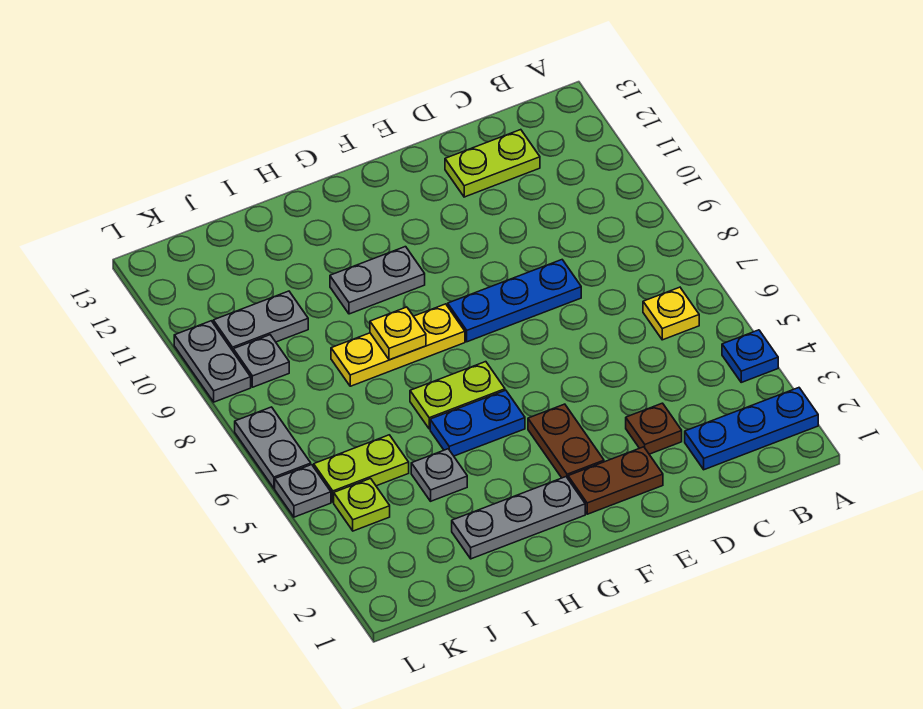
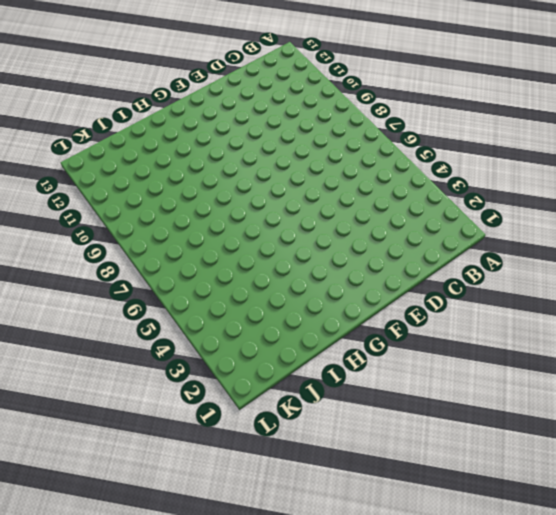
none -> blue plate A2:C2 level 1
none -> blue plate A4 level 1
none -> yellow plate B6 level 1

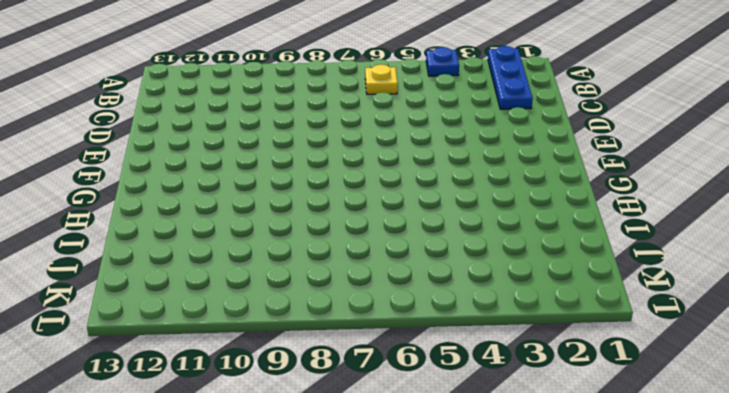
none -> lime plate C12:D12 level 1
none -> brown plate D3 level 1
none -> blue plate D8:F8 level 1

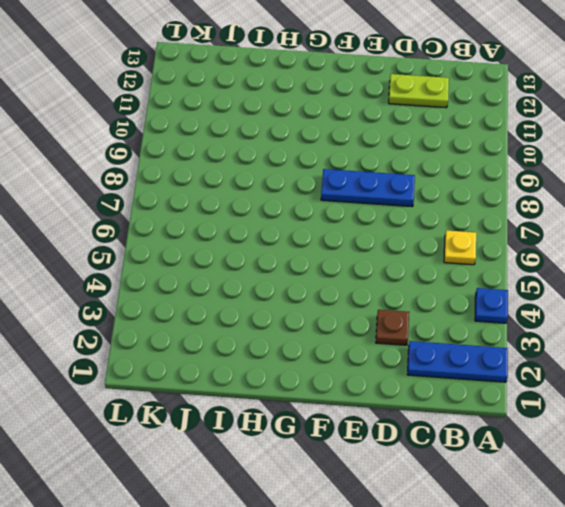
none -> brown plate E2:F2 level 1
none -> brown plate F3:F4 level 1
none -> grey plate G2:I2 level 1

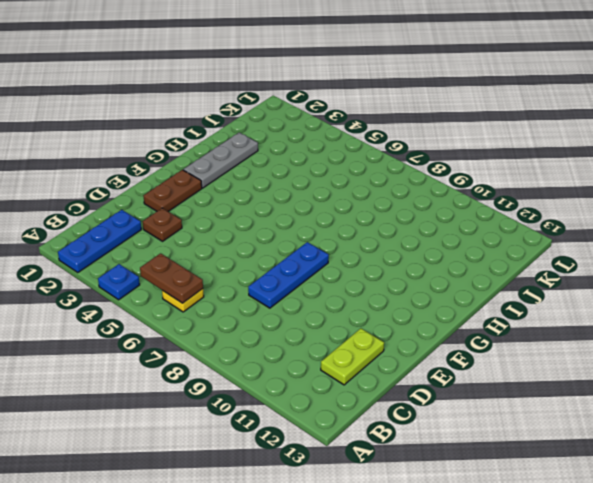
brown plate B5:B6 level 2 -> brown plate F3:F4 level 1
none -> blue plate G5:H5 level 1
none -> lime plate G6:H6 level 1
none -> yellow plate G8:I8 level 1

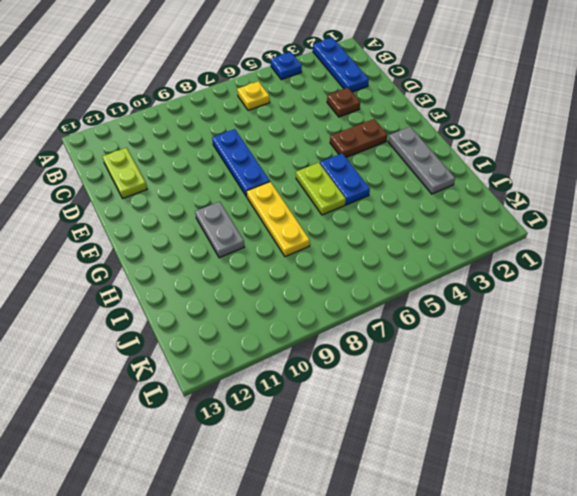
none -> brown plate E2:F2 level 1
none -> grey plate I4 level 1
none -> lime plate J5:K5 level 1

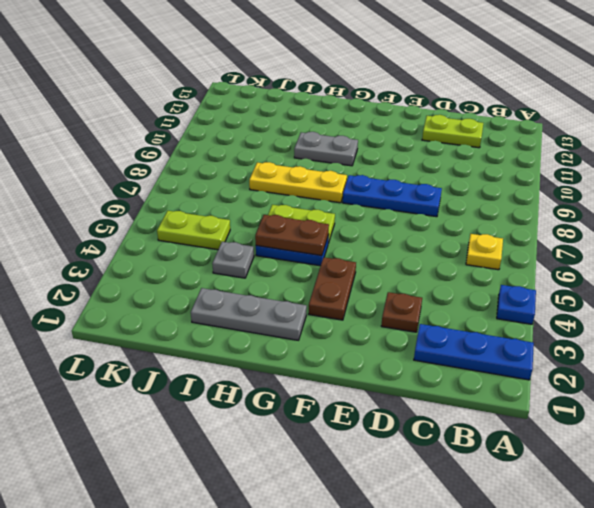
brown plate G5:H5 level 2 -> brown plate E2:F2 level 1
none -> grey plate J10:K10 level 1
none -> lime plate K4 level 1
none -> grey plate K9 level 1

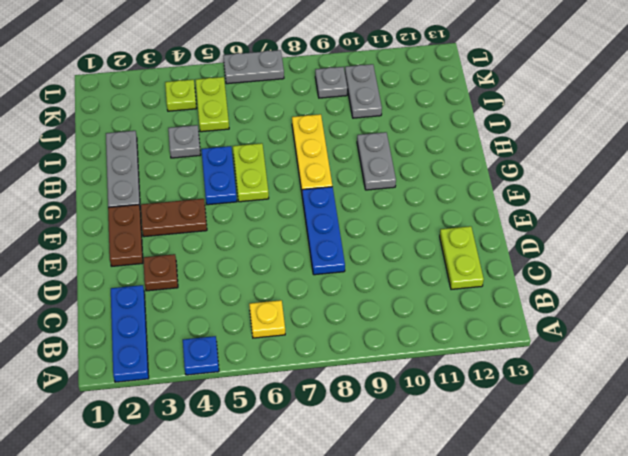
none -> grey plate L5 level 1
none -> grey plate L9:L10 level 1
none -> yellow plate H8 level 2

